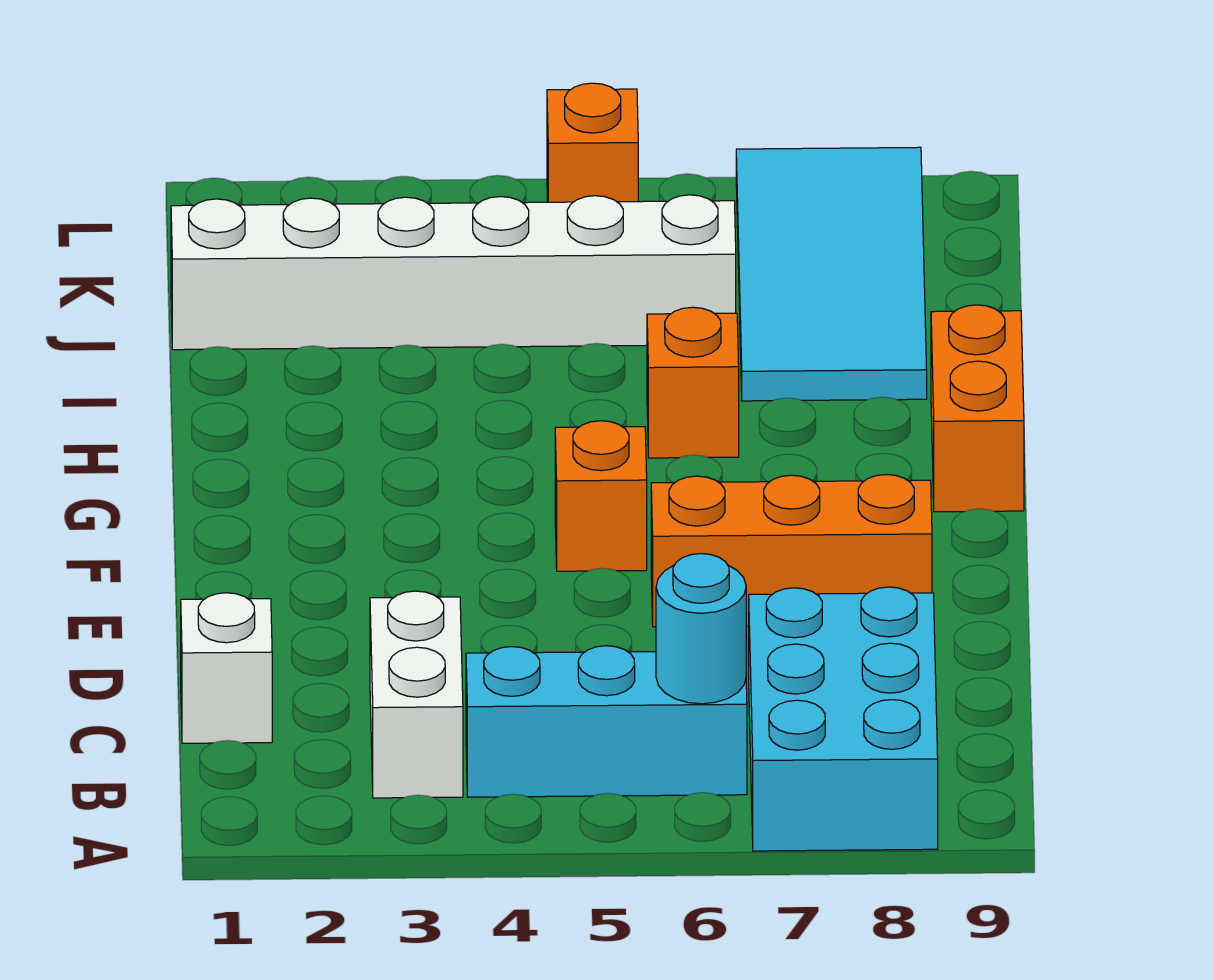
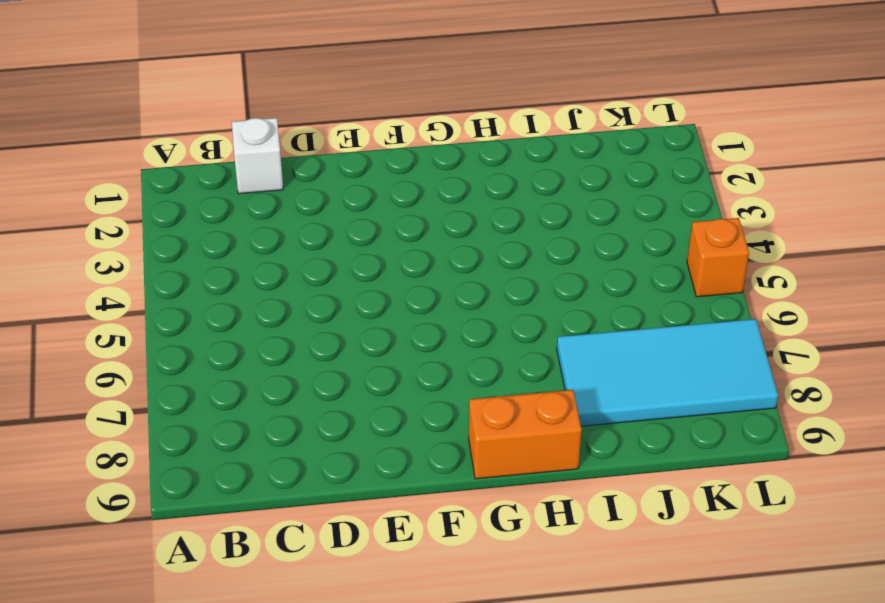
none -> cyan brick A7:C8 level 1
none -> white brick B3:C3 level 1
none -> cyan brick B4:B6 level 1

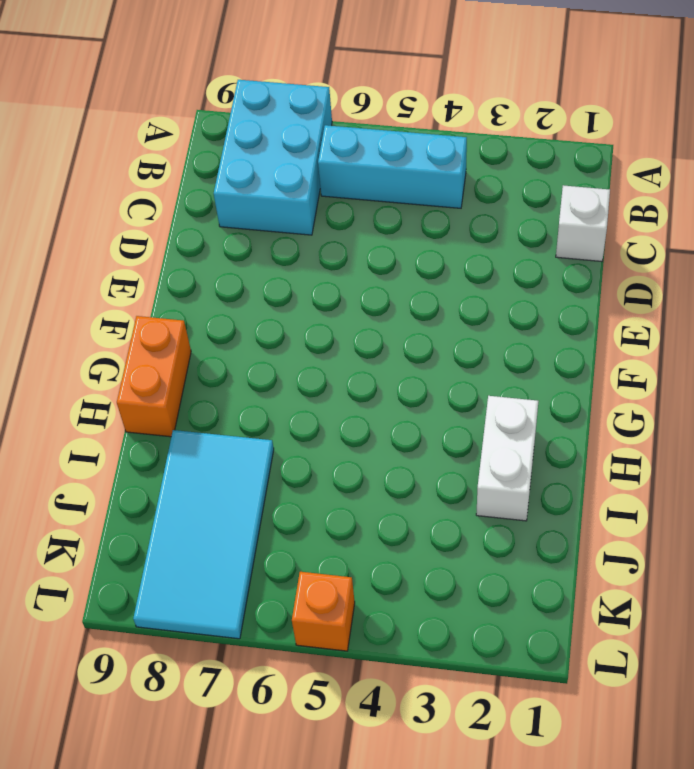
white brick H2:I2 level 1 -> white brick B3:C3 level 1
none -> orange brick E6:E8 level 1
none -> orange brick F5 level 1
none -> orange brick H6 level 1

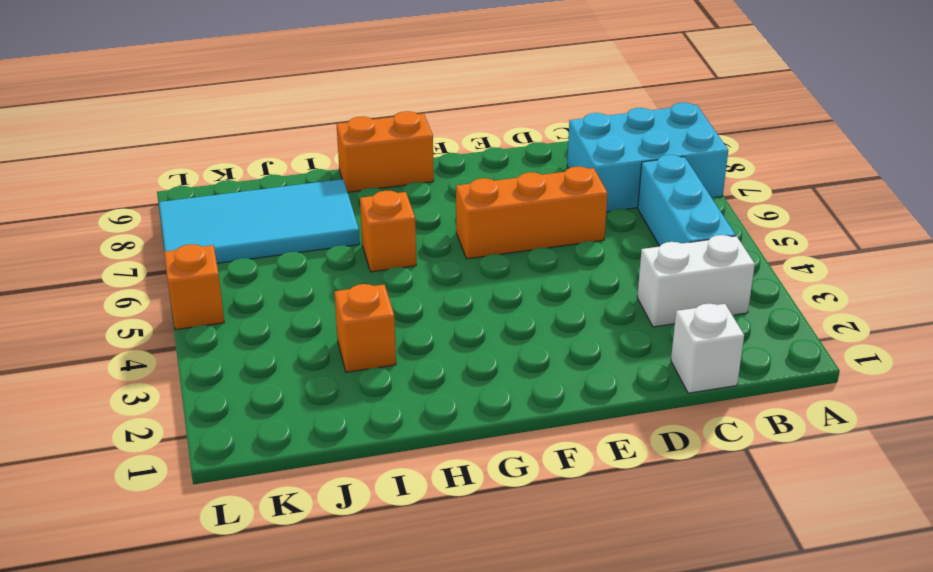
orange brick D6:F6 level 1 -> orange brick E6:E8 level 1
orange brick I3 level 1 -> orange brick F5 level 1
none -> white brick J1:J6 level 1
none -> cyan round brick B6 level 2

